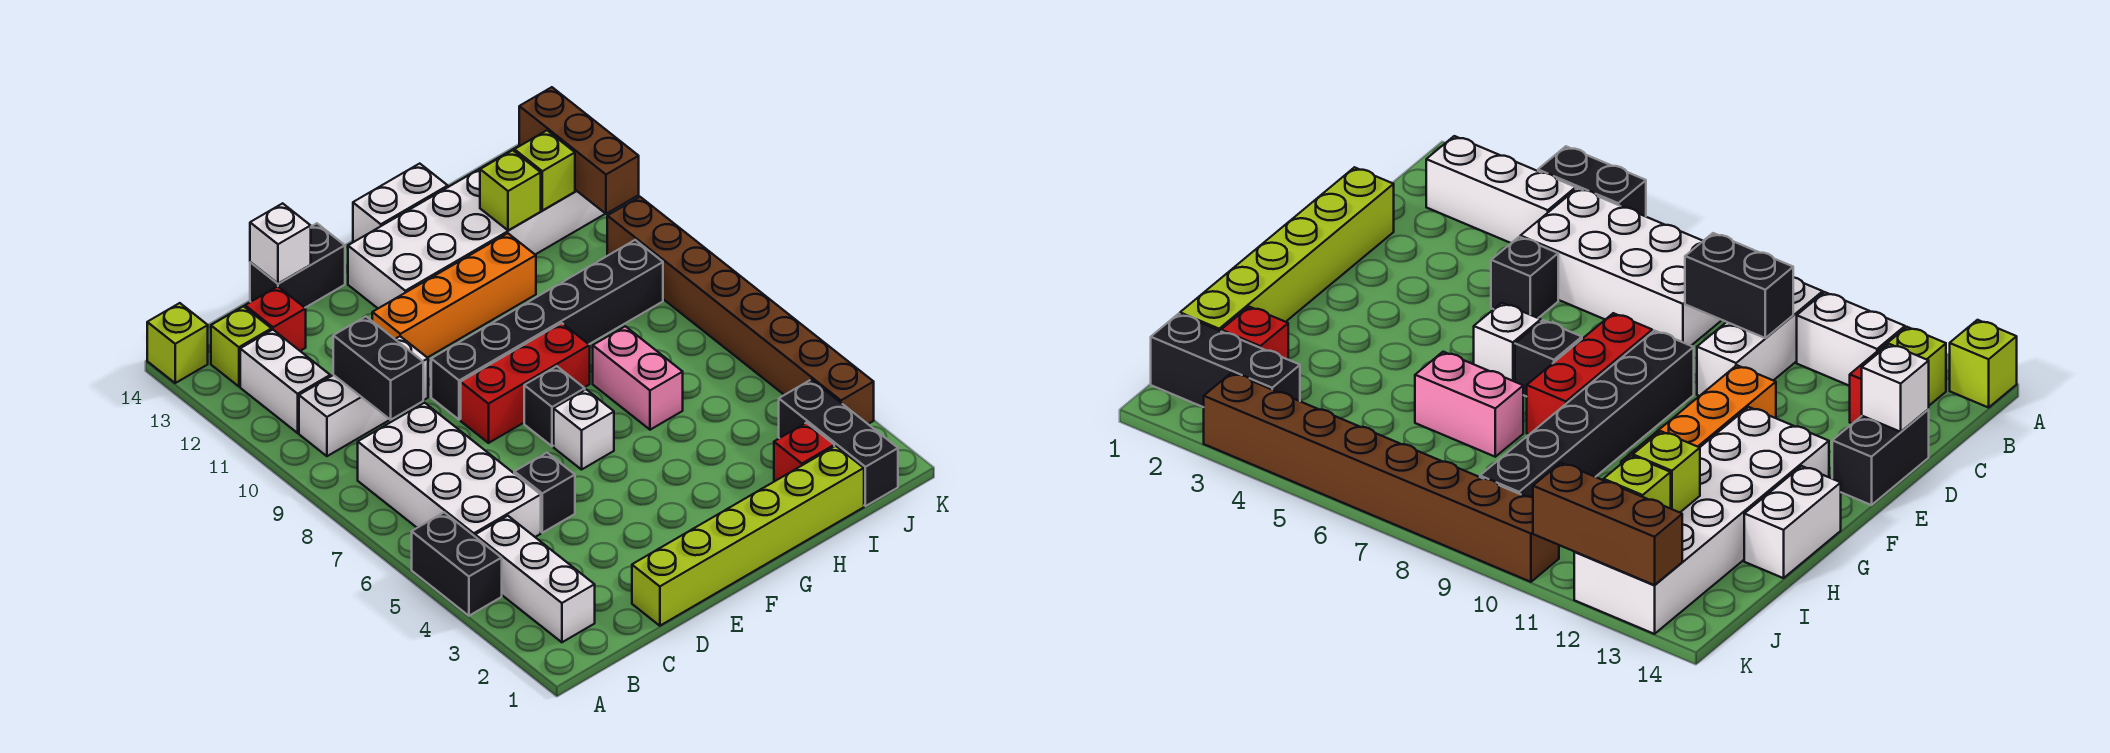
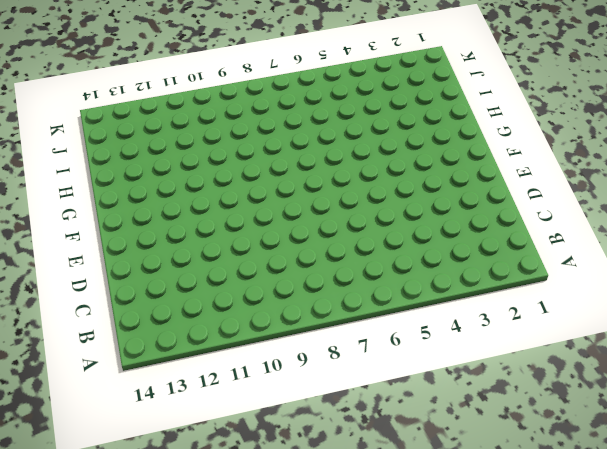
none -> black brick A4:A5 level 1
none -> lime brick A14 level 1
none -> white brick B2:B4 level 1

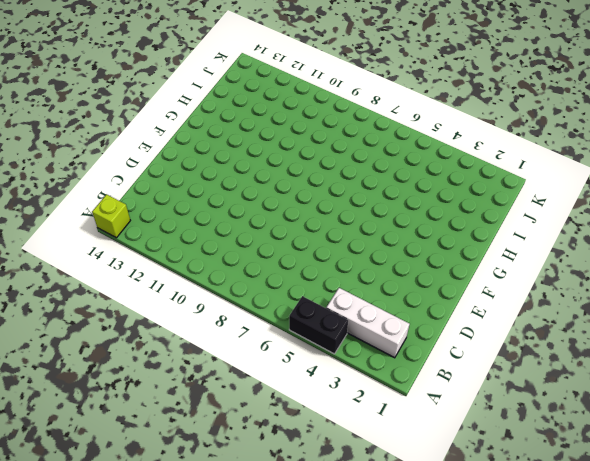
none -> white brick B5:C8 level 1
none -> white brick B10:D10 level 1
none -> white brick B11:B12 level 1

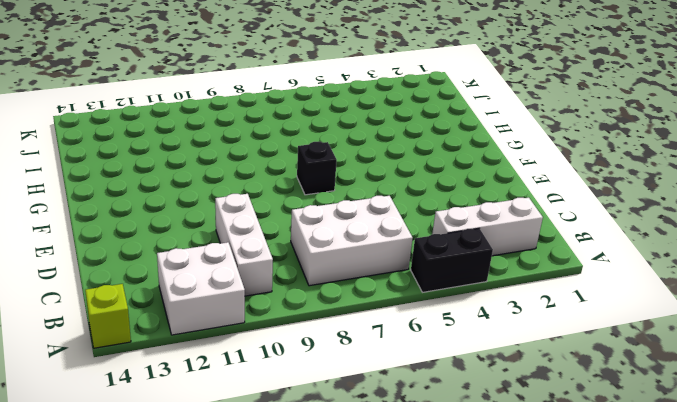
white brick A11:B12 level 1 -> white brick B11:B12 level 1
white brick B6:C8 level 1 -> white brick B5:C8 level 1
none -> lime brick B13 level 1
none -> red brick C13 level 1
none -> lime brick D1:I1 level 1

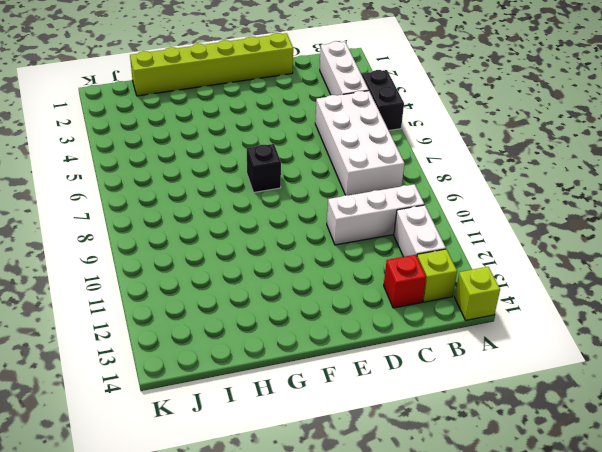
none -> black brick D5 level 1
none -> black brick D14:E14 level 1
none -> red brick E8:G8 level 1

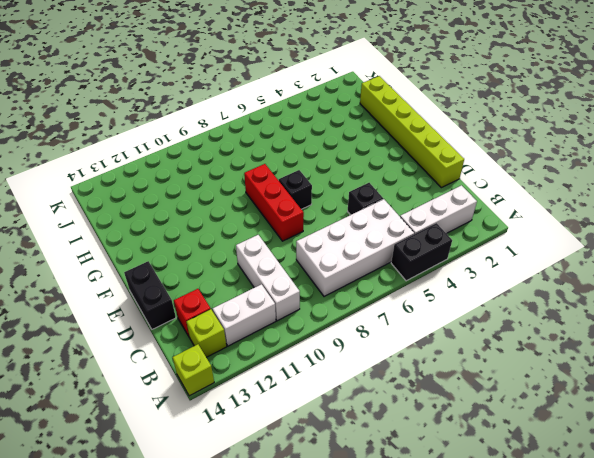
none -> black brick E9:J9 level 1
none -> orange brick E11:H11 level 1
none -> white brick F6 level 1

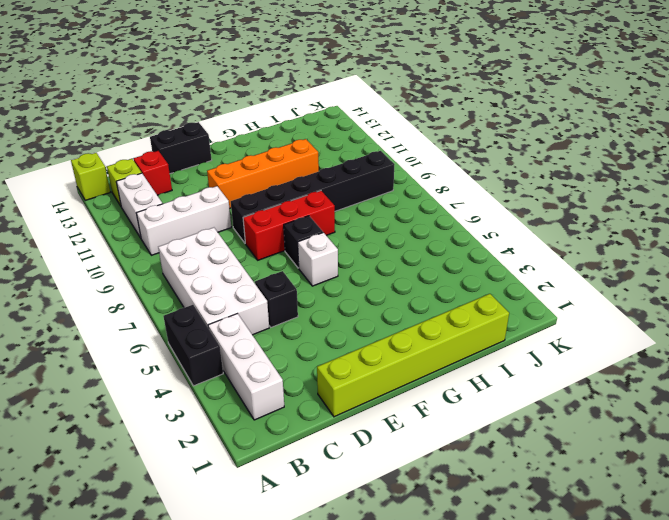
none -> white brick F12:K13 level 1
none -> white brick G14:H14 level 1
none -> pink brick H6:H7 level 1

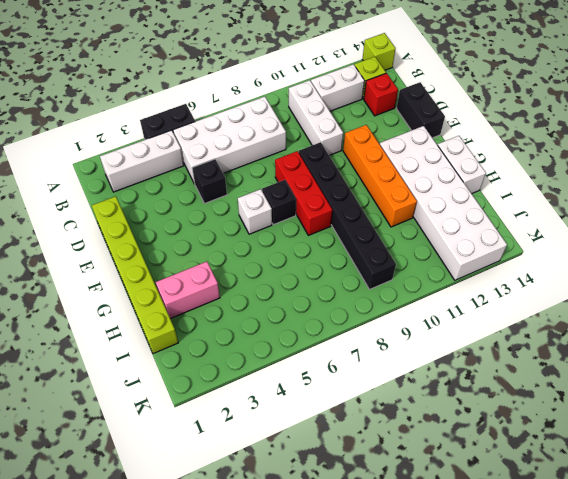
pink brick H2:H3 level 1 -> pink brick H6:H7 level 1
none -> red brick I2 level 1
none -> black brick J1:J3 level 1
none -> brown brick K3:K10 level 1

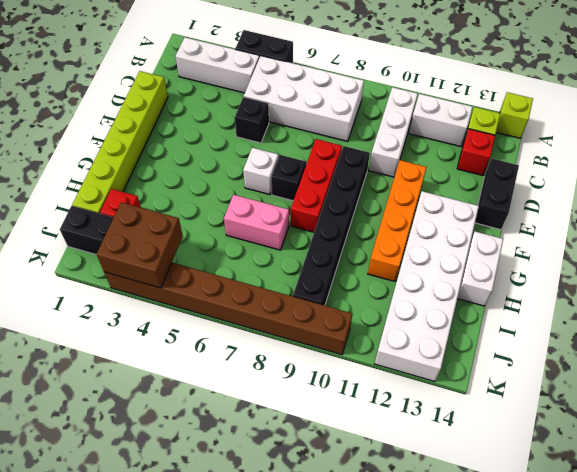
brown brick J3:K4 level 2 -> none
none -> black brick C9:C10 level 2
none -> white brick D14 level 2
none -> lime brick I12 level 2

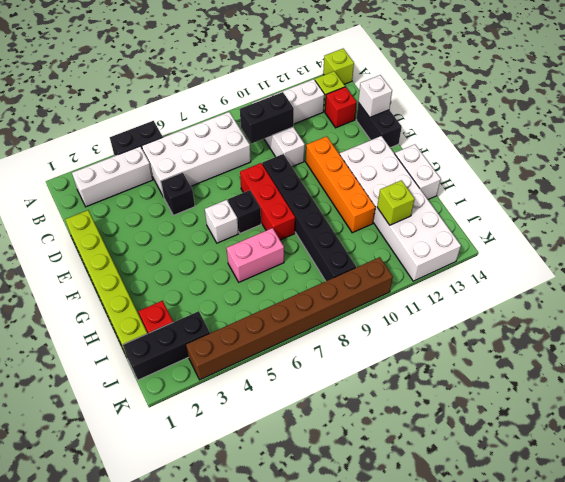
none -> lime brick J12 level 2
none -> brown brick K11:K13 level 2

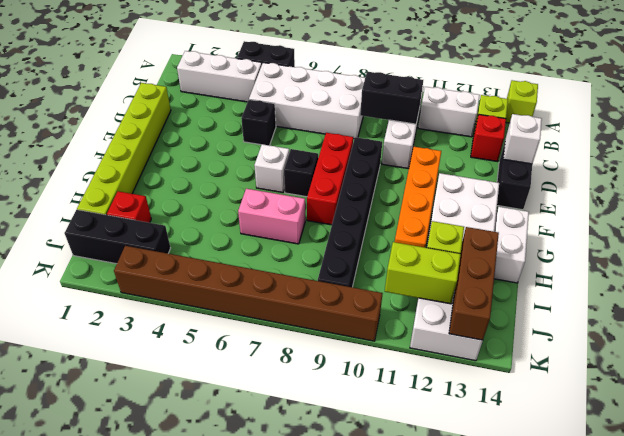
brown brick I13:K13 level 2 -> brown brick K11:K13 level 2
lime brick J11:J12 level 2 -> lime brick J12 level 2

